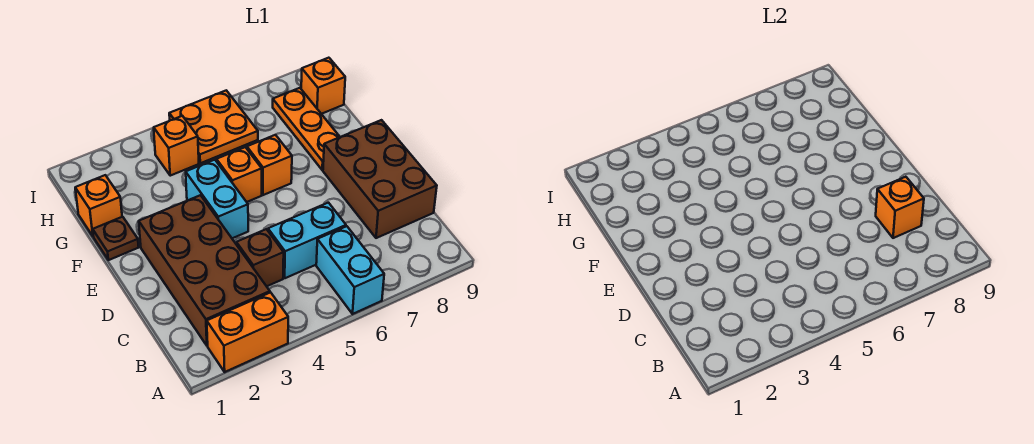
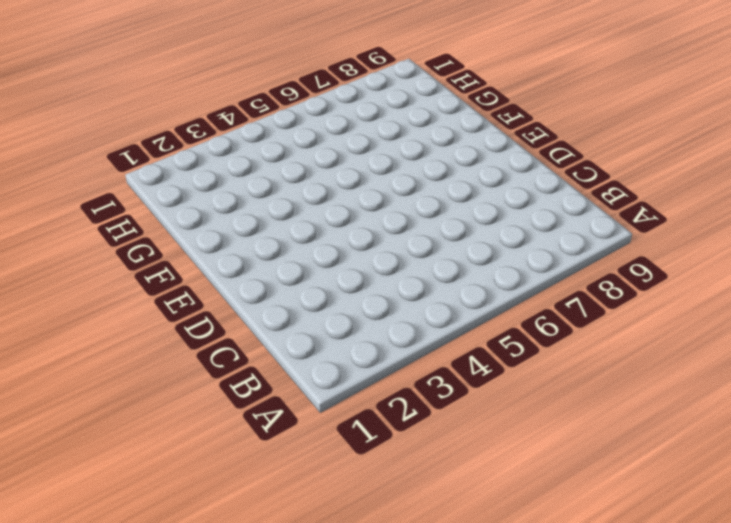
none -> orange brick A2:A3 level 1
none -> cyan brick A6:B6 level 1
none -> brown brick B2:E3 level 1

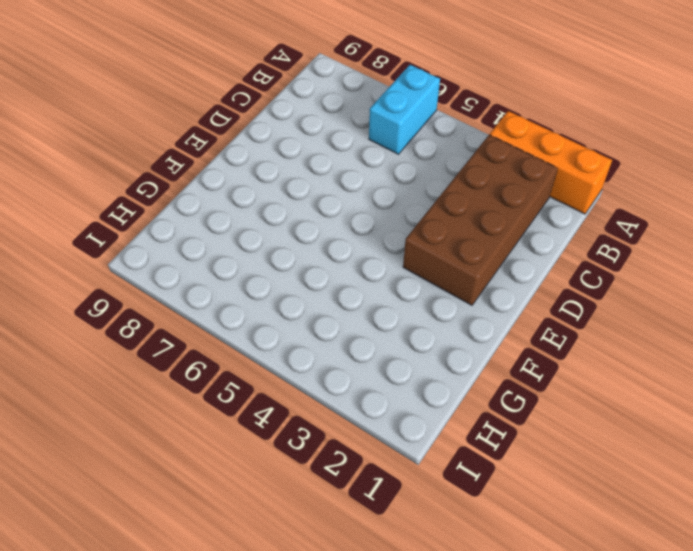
orange brick A1:A3 level 1 -> orange brick A2:A3 level 1
none -> brown brick C4 level 1
none -> cyan brick C5:C6 level 1
none -> brown brick C8:E9 level 1

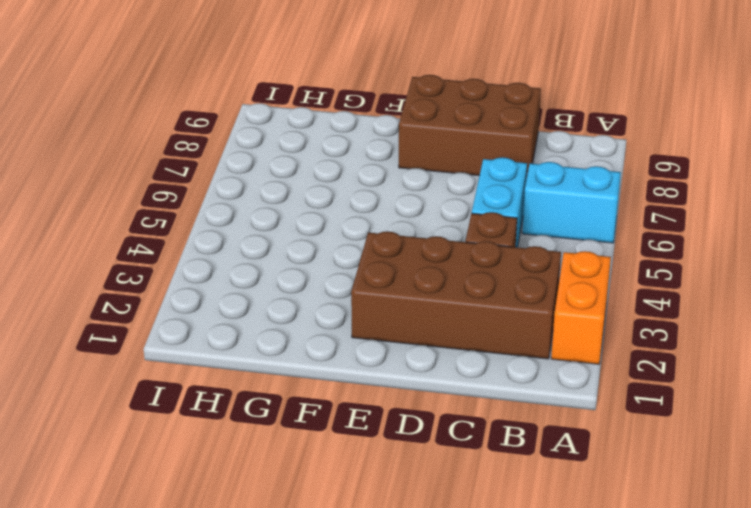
none -> cyan brick E4:F4 level 1
none -> brown plate F1 level 1
none -> orange brick F5 level 1

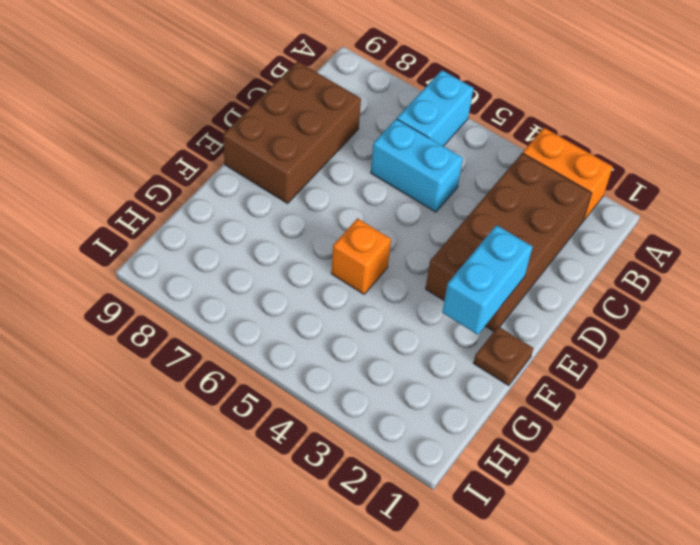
cyan brick E2:F2 level 2 -> cyan brick E4:F4 level 1
none -> brown brick C4 level 1
none -> orange brick F6 level 1
none -> orange plate F8:H8 level 1

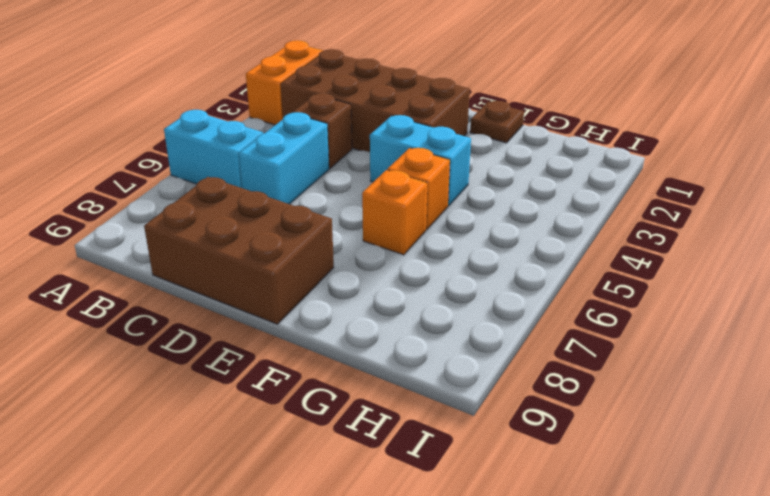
none -> orange plate F8:H8 level 1
none -> orange brick G1 level 1
none -> orange brick H4 level 1

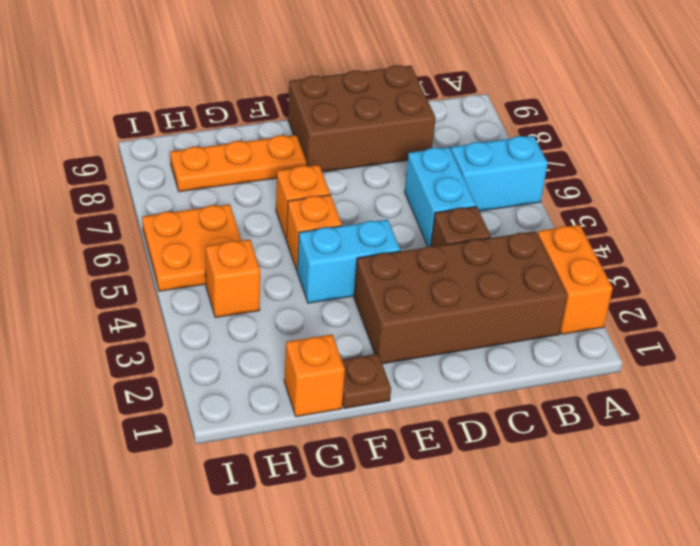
none -> orange brick H9 level 1
none -> orange brick C8 level 2

